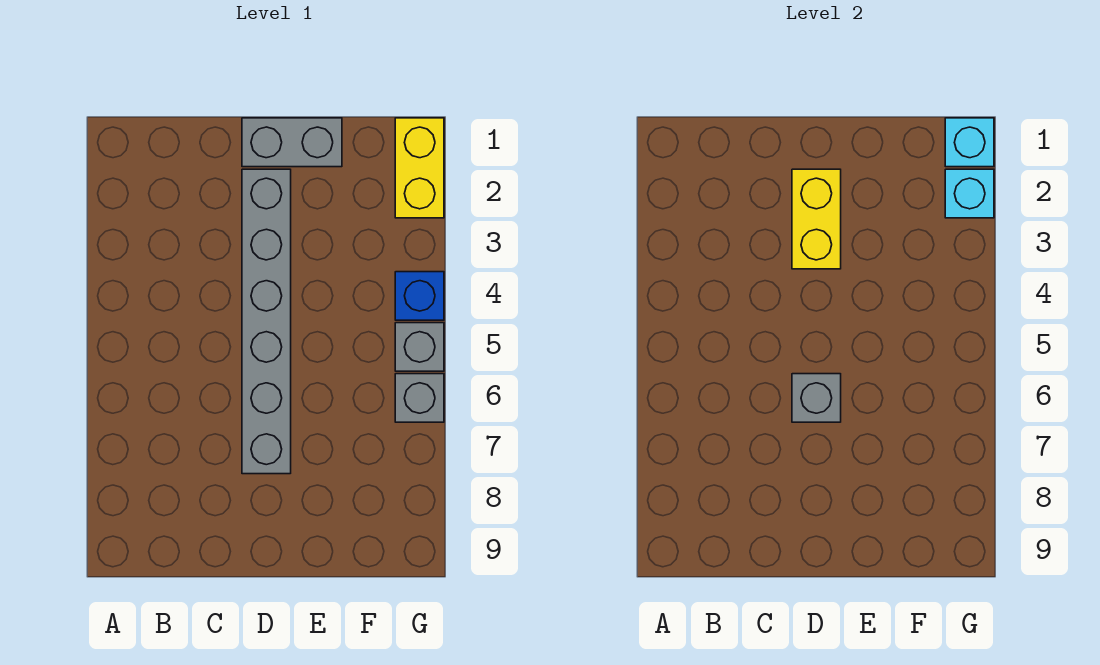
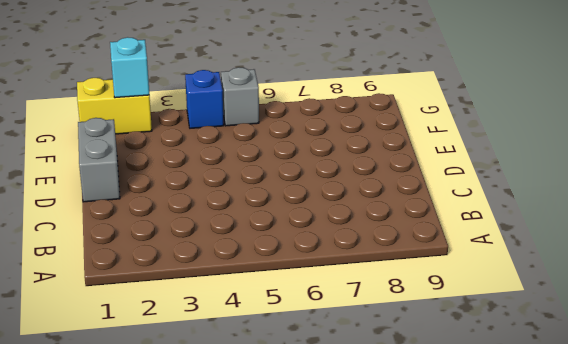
none -> grey brick D2:D7 level 1
none -> grey brick G6 level 1

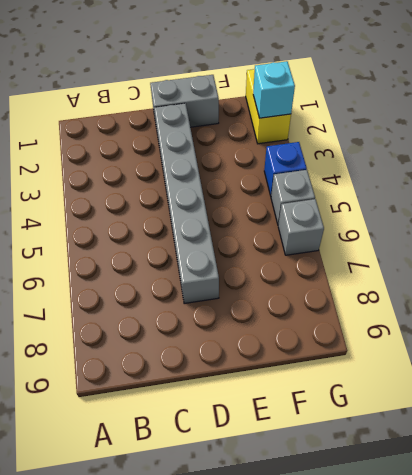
none -> yellow brick D2:D3 level 2
none -> grey brick D6 level 2

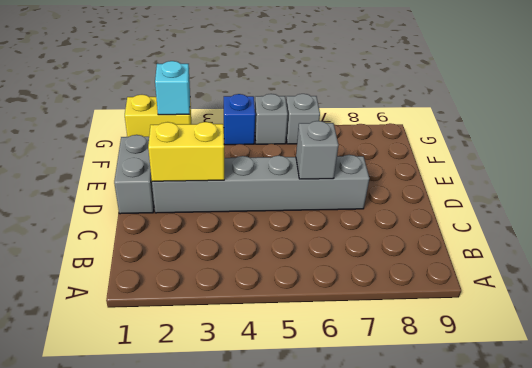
none -> cyan brick G1 level 2

